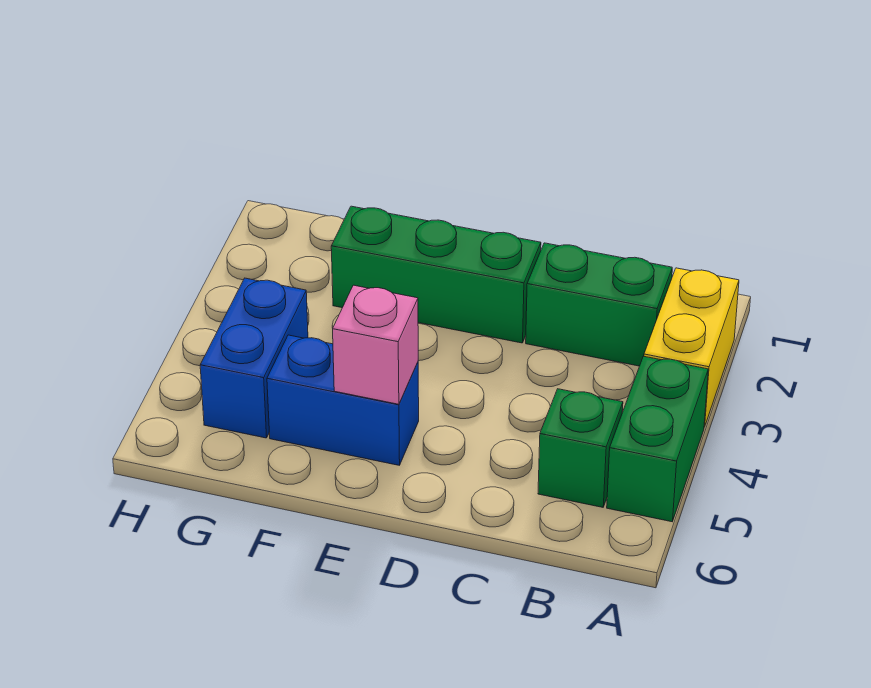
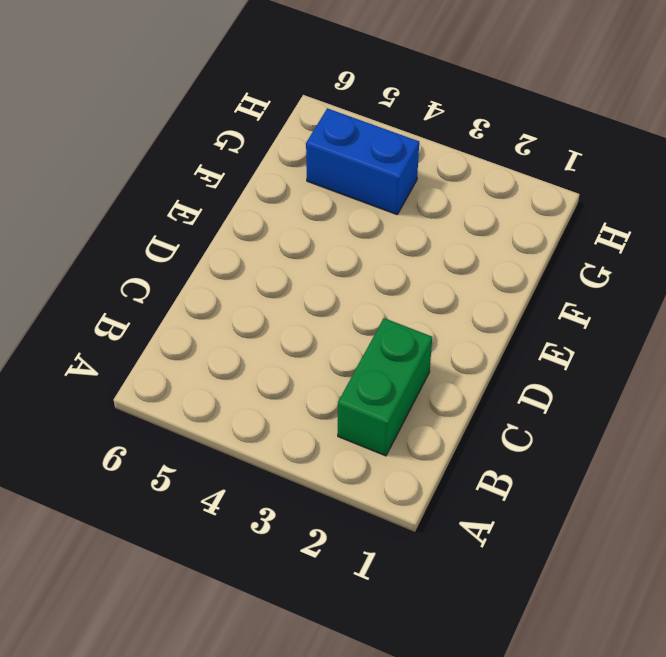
none -> yellow brick A2:A3 level 1
none -> green brick A4:A5 level 1

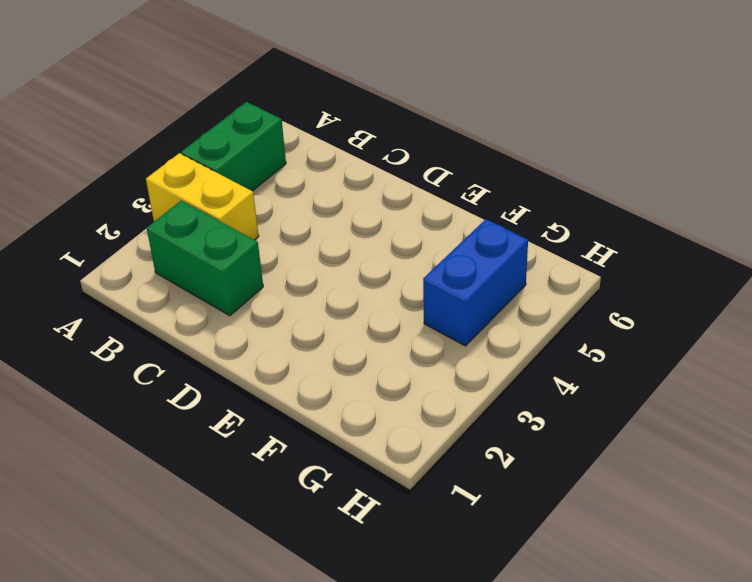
yellow brick A3:B3 level 1 -> yellow brick A2:A3 level 1
none -> green brick B5 level 1
none -> green brick D2:F2 level 1

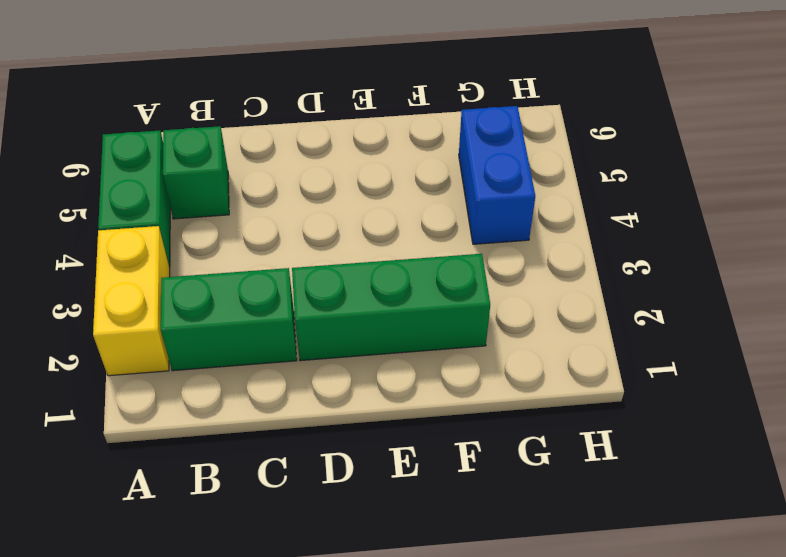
none -> blue brick E5:F5 level 1
none -> pink brick E5 level 2

